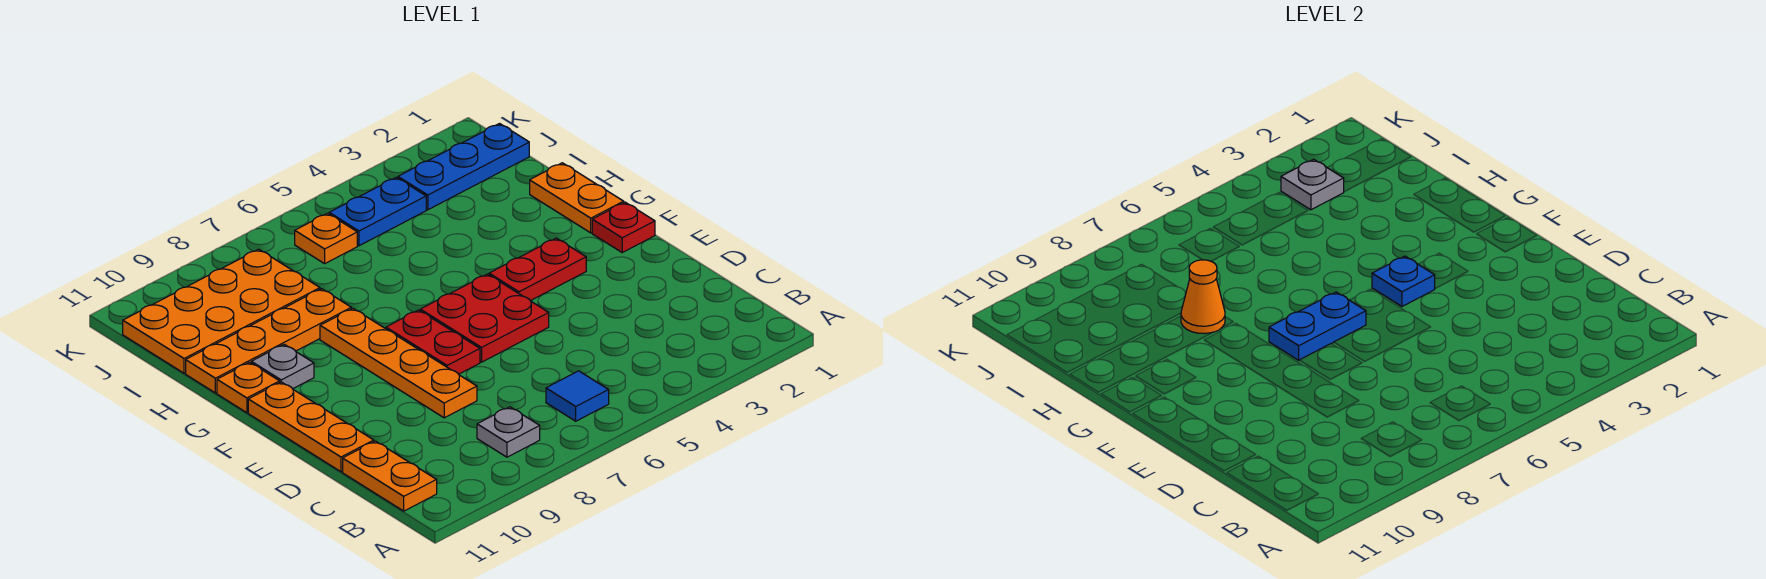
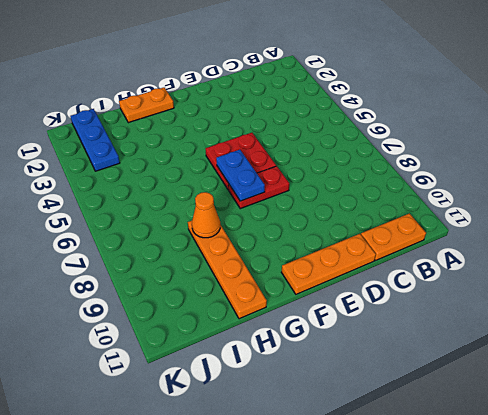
none -> blue tile B6 level 1
none -> grey plate B8 level 1
none -> orange plate D8:G8 level 1

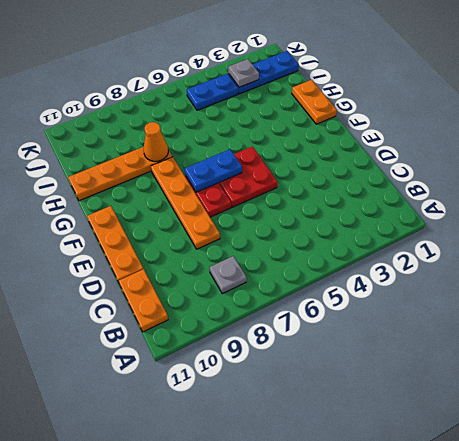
none -> blue tile B6 level 1
none -> red plate F1 level 1
none -> red plate F3:F4 level 1

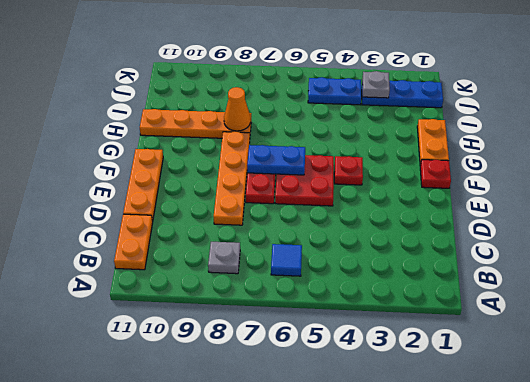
red plate F4 level 1 -> red plate F3:F4 level 1
none -> grey plate G10 level 1
none -> orange plate G11 level 1
none -> orange plate I8:J11 level 1

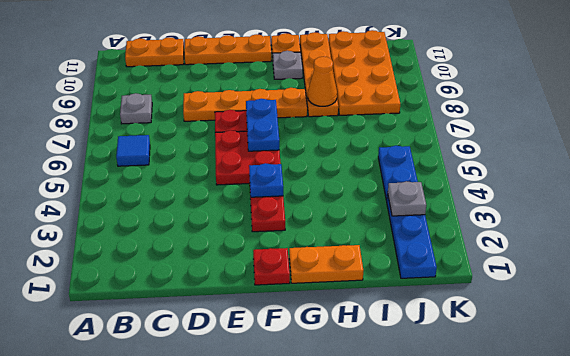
none -> orange plate J6 level 1

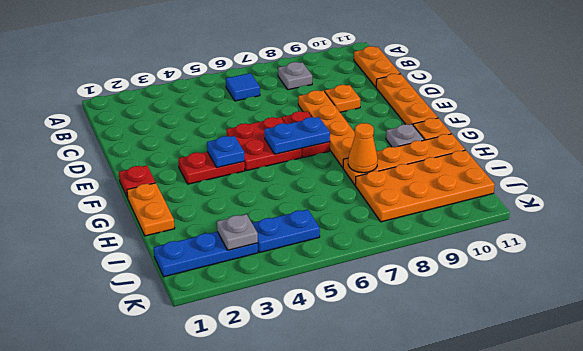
orange plate D9 level 1 -> orange plate J6 level 1

